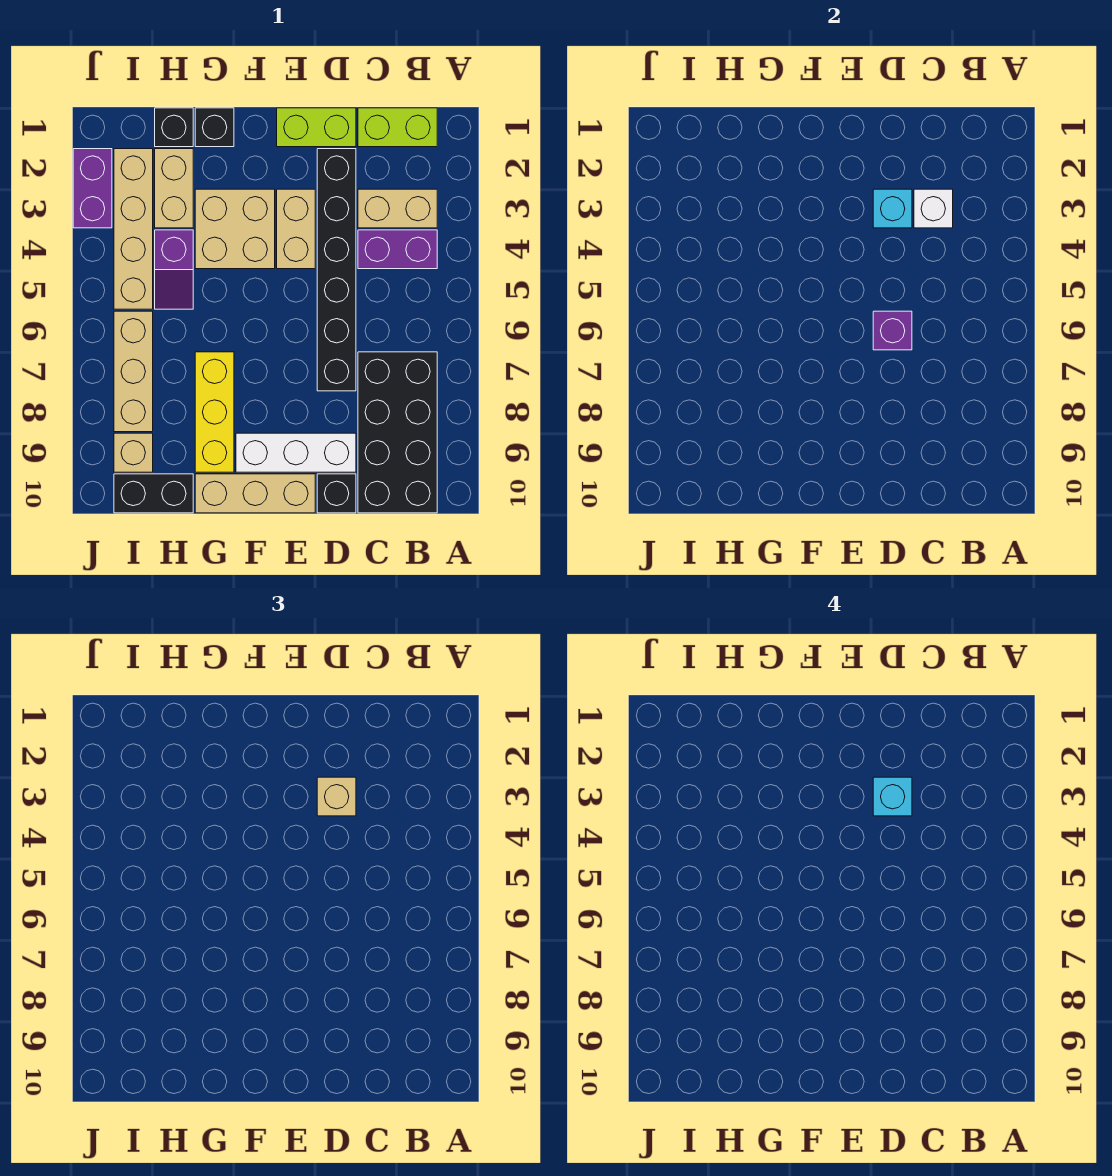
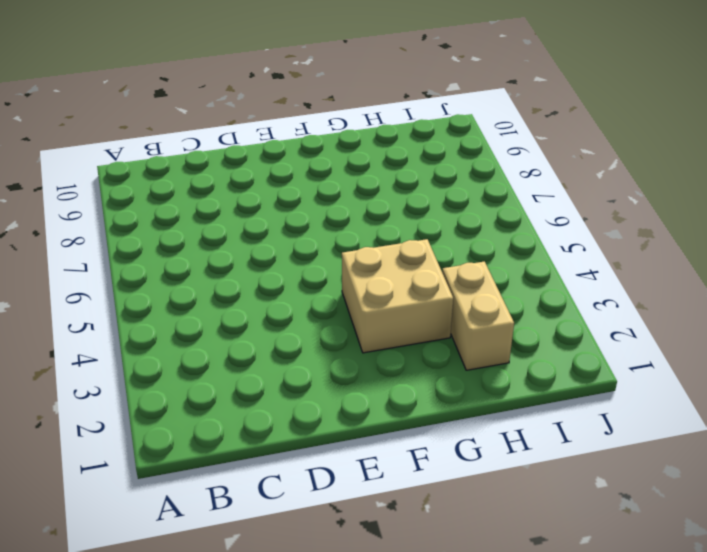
none -> lime brick B1:C1 level 1
none -> tan brick B3:C3 level 1
none -> purple brick B4:C4 level 1

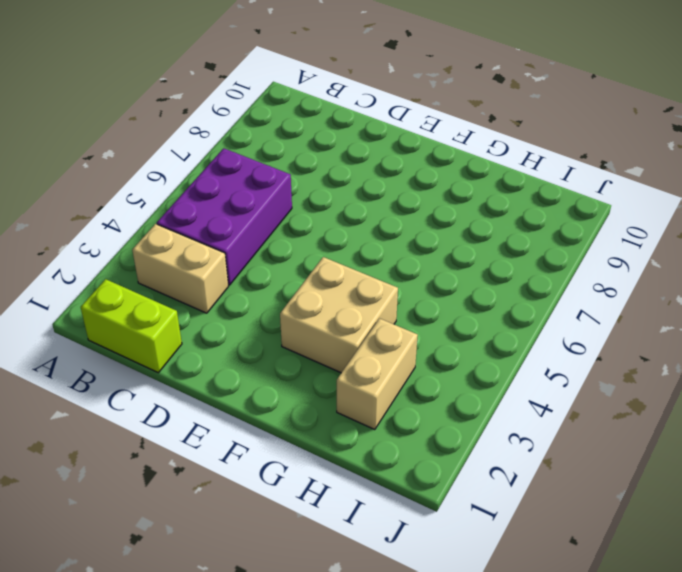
purple brick B4:C6 level 1 -> purple brick B4:C4 level 1
none -> black brick B7:C10 level 1
none -> lime brick D1:E1 level 1
none -> black brick D2:D7 level 1

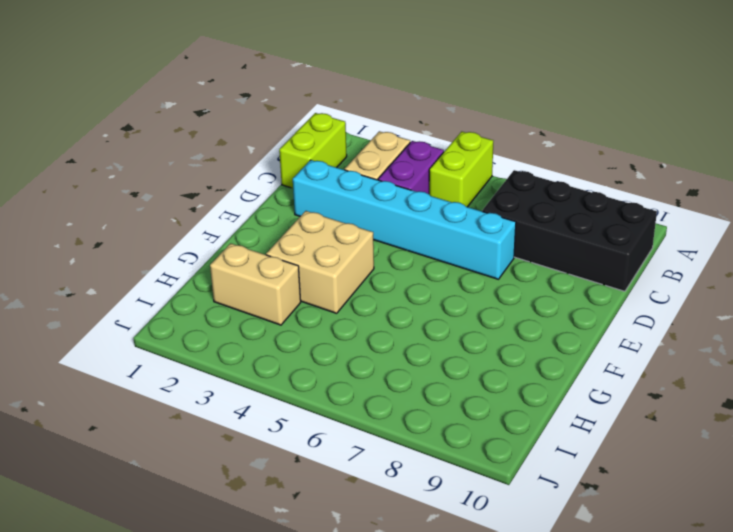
lime brick A5:B5 level 1 -> lime brick D1:E1 level 1
cyan brick D2:D7 level 1 -> black brick D2:D7 level 1
none -> white brick D9:F9 level 1
none -> black brick D10 level 1
none -> tan brick E3:E4 level 1

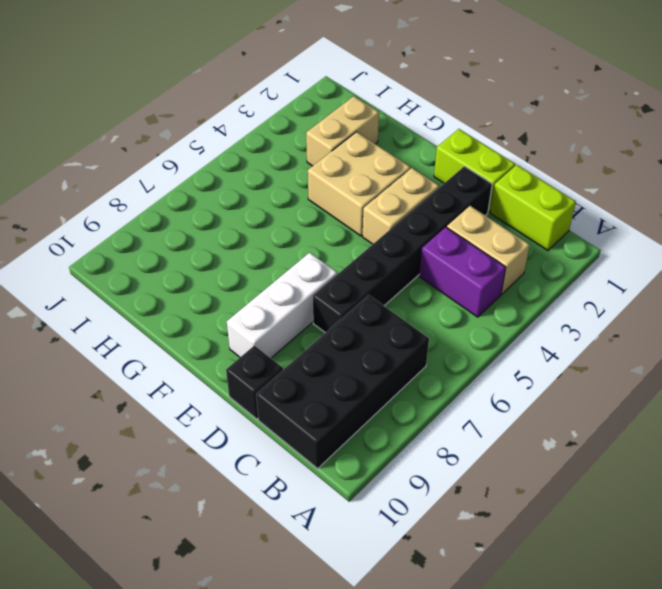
white brick E7:E9 level 1 -> white brick D9:F9 level 1
none -> tan brick E10:G10 level 1
none -> black brick G1 level 1
none -> yellow brick G7:G9 level 1

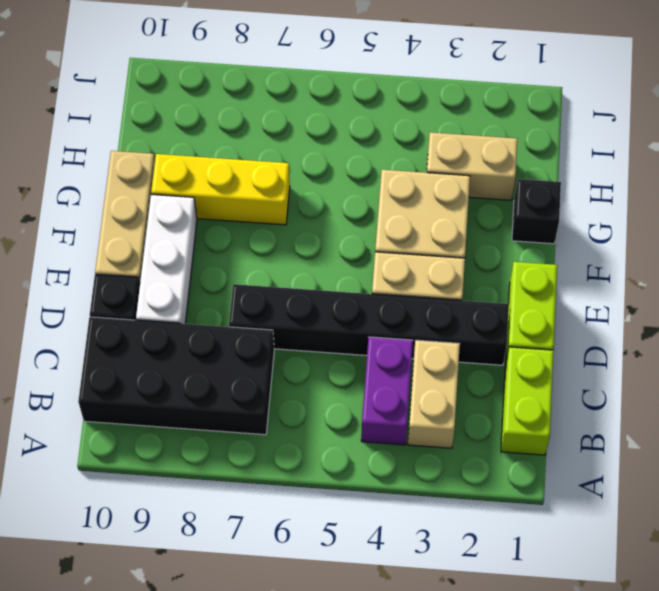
none -> black brick H1 level 1
none -> purple slope H4:H5 level 1 top 4
none -> black brick H10:I10 level 1

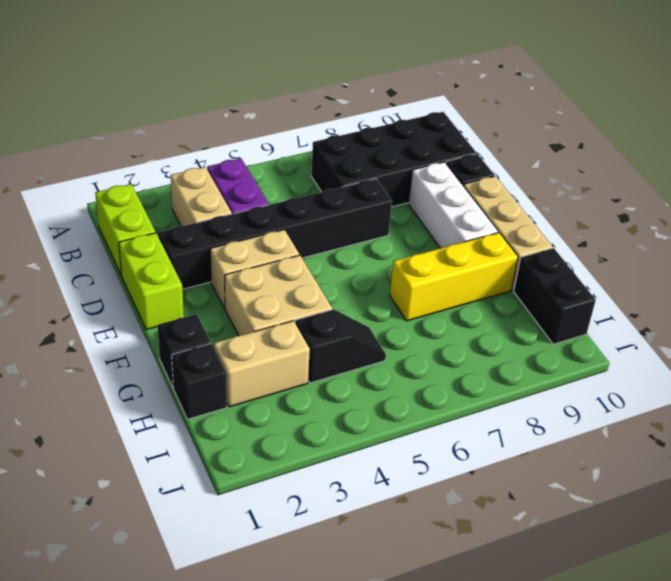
black slope H4:H5 level 1 top 4 -> purple slope H4:H5 level 1 top 4
none -> tan brick I2:I5 level 1
none -> tan brick I6:I8 level 1
none -> tan brick I9 level 1

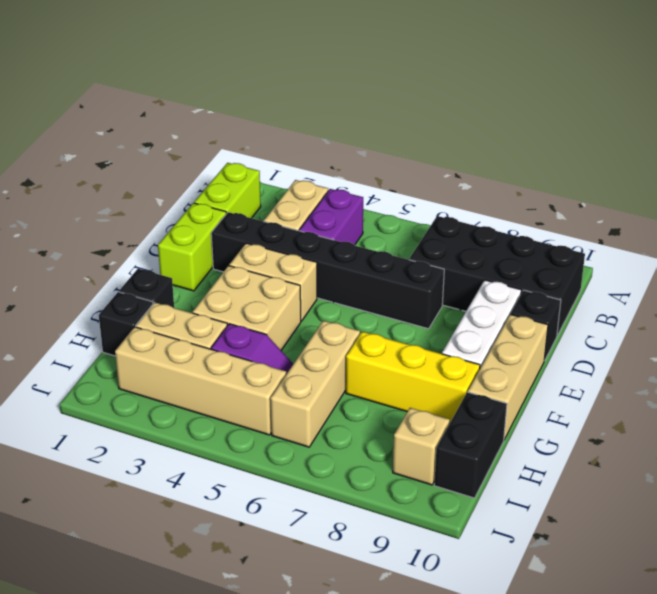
tan brick G6:I6 level 1 -> tan brick I6:I8 level 1
none -> purple brick J2:J3 level 1
none -> white brick C3 level 2
none -> cyan brick D3 level 2

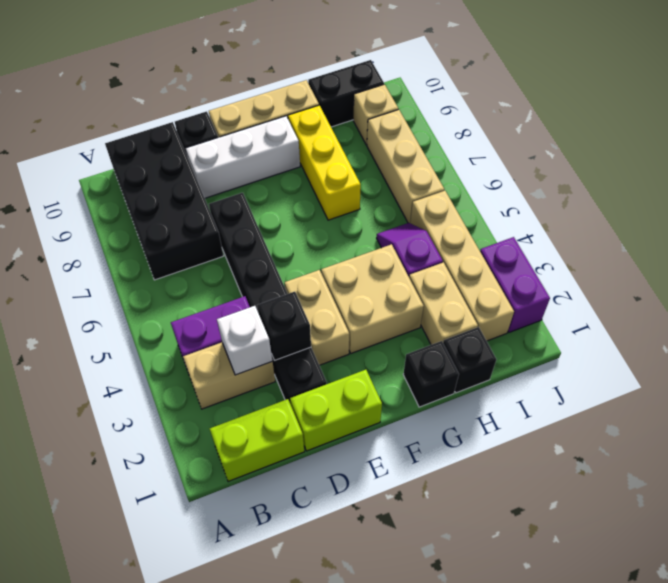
black brick D3 level 2 -> cyan brick D3 level 2
none -> purple brick D6 level 2
none -> tan brick D3 level 3
none -> cyan brick D3 level 4

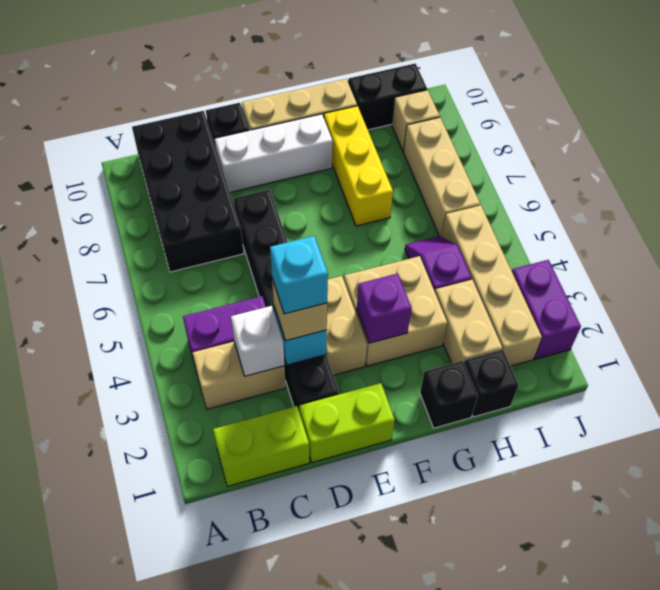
purple brick F3 level 2 -> purple brick D6 level 2

